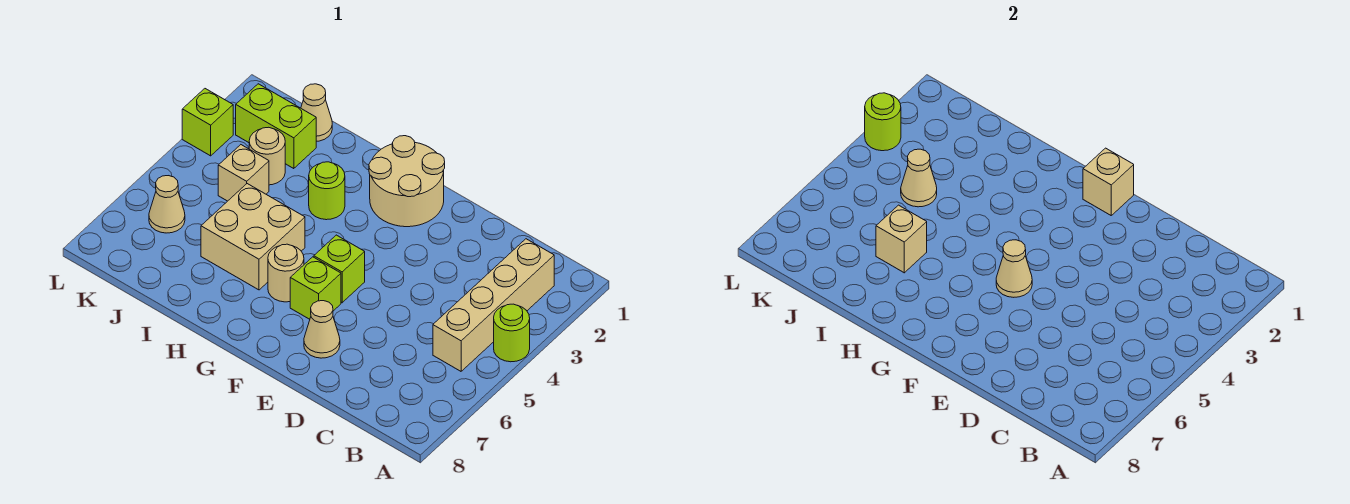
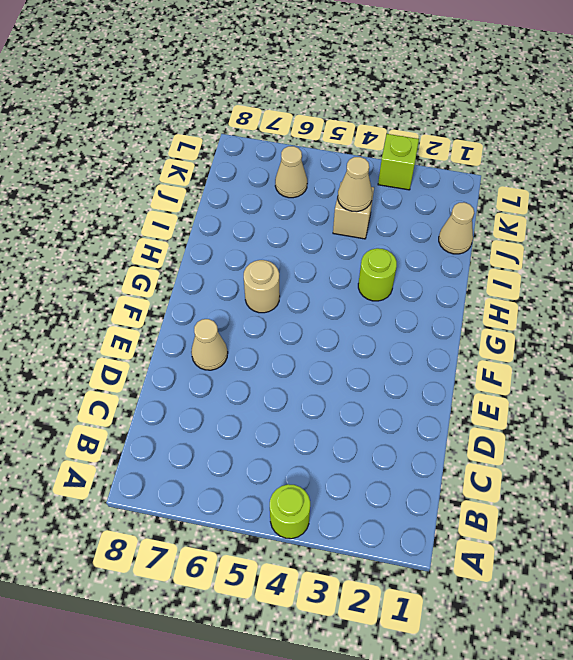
none -> tan brick B2:B5 level 1
none -> tan round brick F1:G2 level 1
none -> lime brick F5 level 1

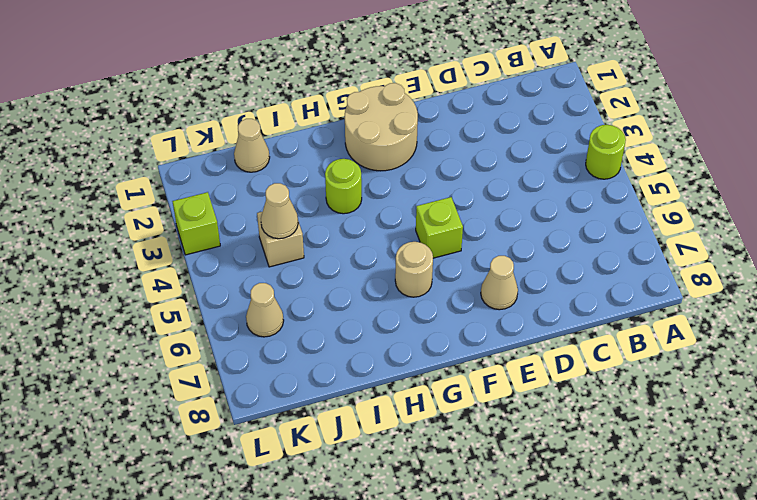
none -> tan brick B2:B5 level 1
none -> lime brick F6 level 1
none -> tan brick H5:I6 level 1

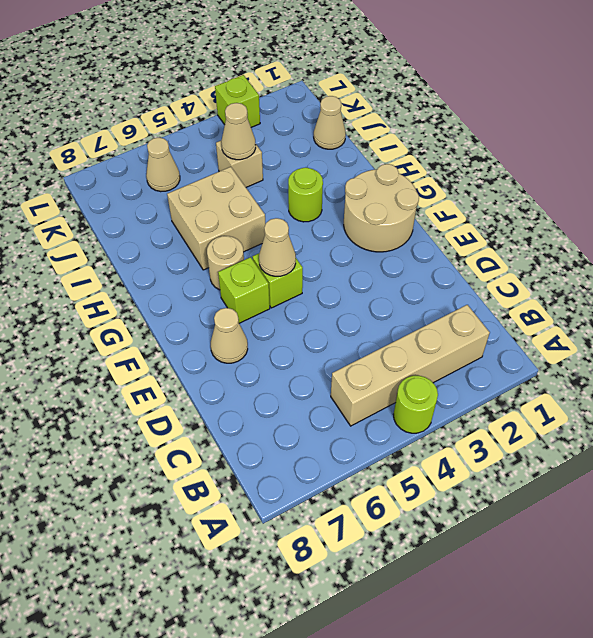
none -> lime brick J2:K2 level 1
none -> tan round brick J3 level 1
none -> tan brick F1 level 2

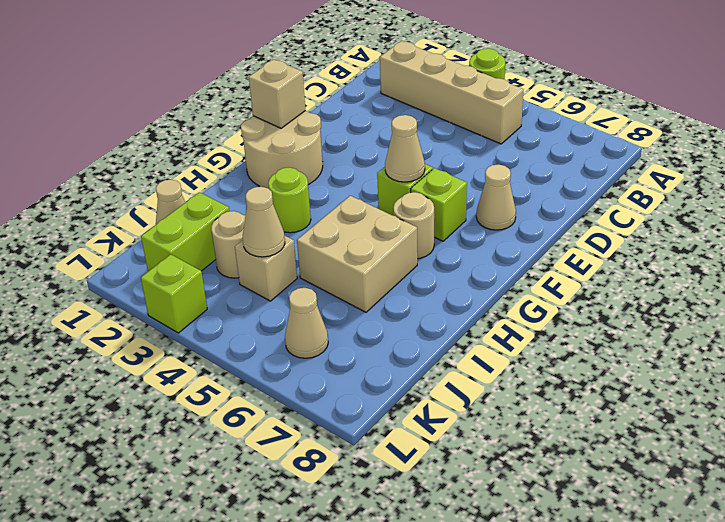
none -> tan brick I6 level 2
none -> lime round brick L3 level 2

